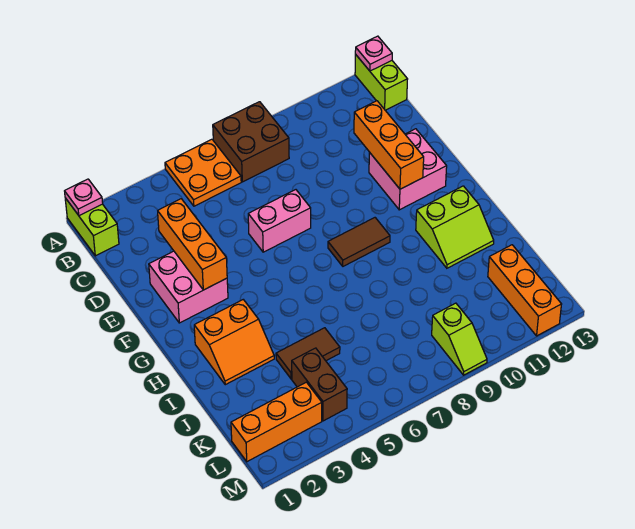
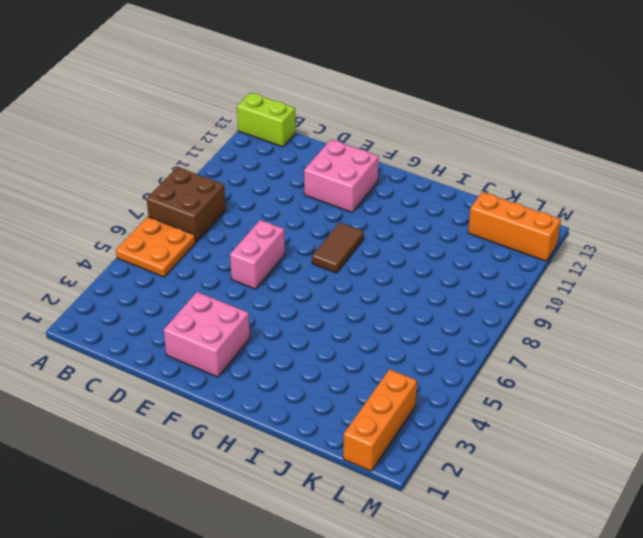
none -> lime brick A1:B1 level 1
none -> orange slope H2:I3 level 1 top H
none -> lime slope H11:I12 level 1 top H

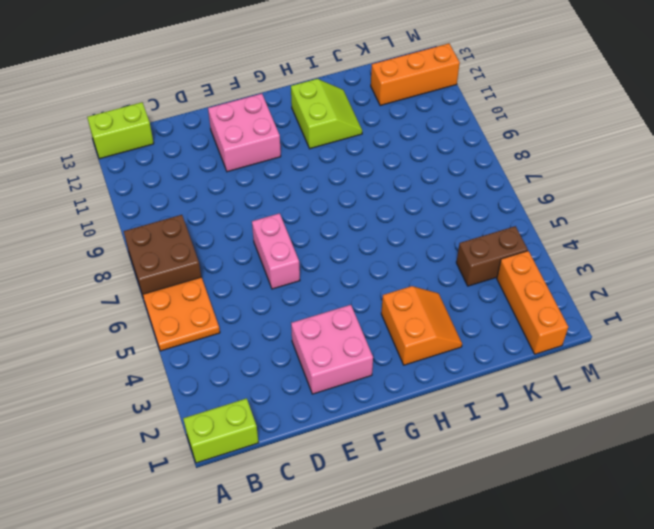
none -> brown tile G8:G9 level 1
none -> brown tile J4:J5 level 1
none -> lime slope L9:M9 level 1 top L

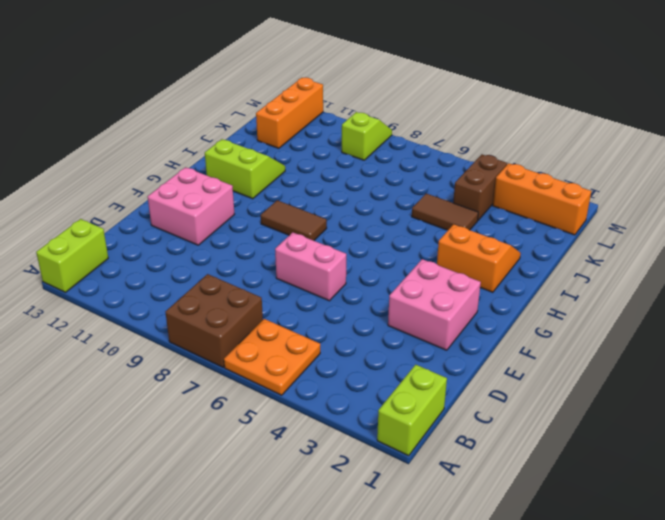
none -> pink plate A1 level 2
none -> pink plate A13 level 2
none -> orange brick D3:F3 level 2

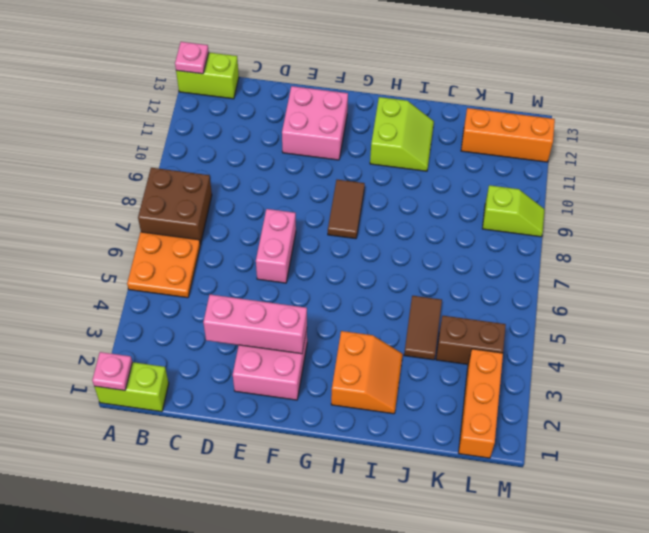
pink brick D3:F3 level 2 -> orange brick D3:F3 level 2
none -> orange brick D11:F11 level 2

